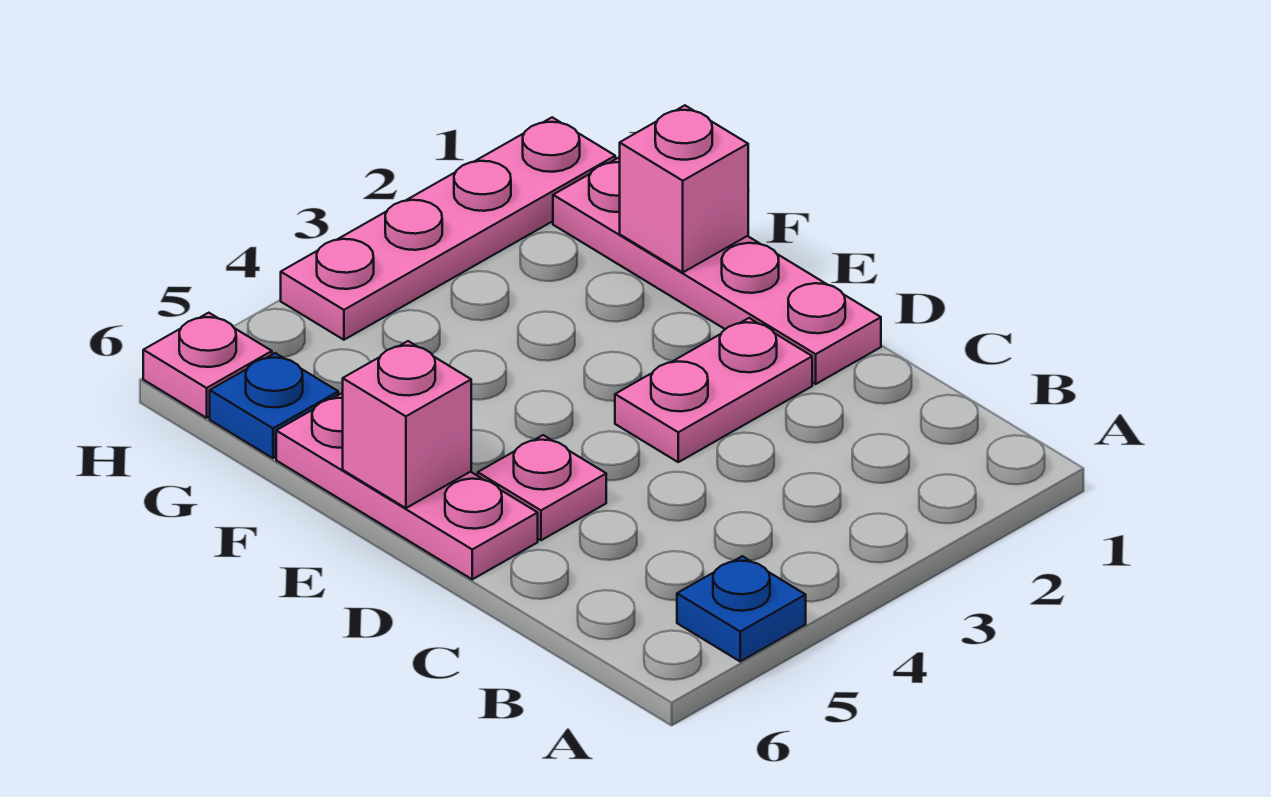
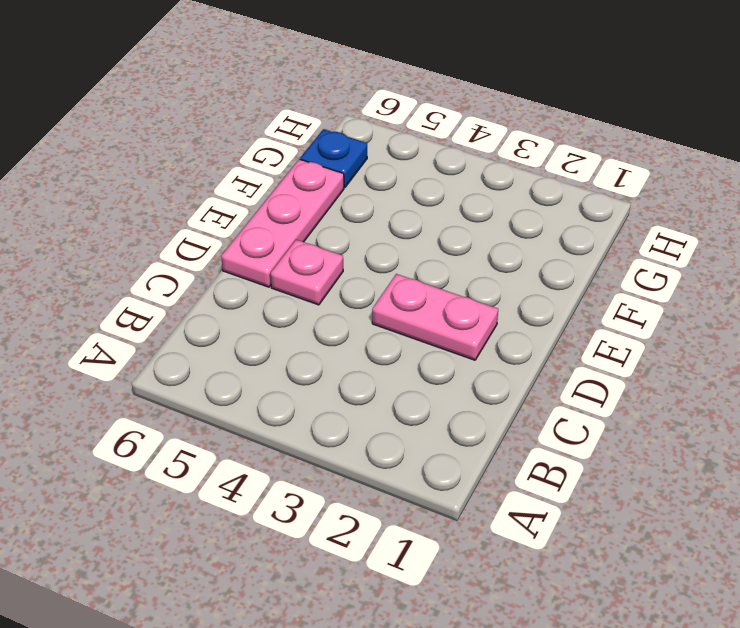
none -> blue plate A5 level 1
none -> pink plate D1:G1 level 1

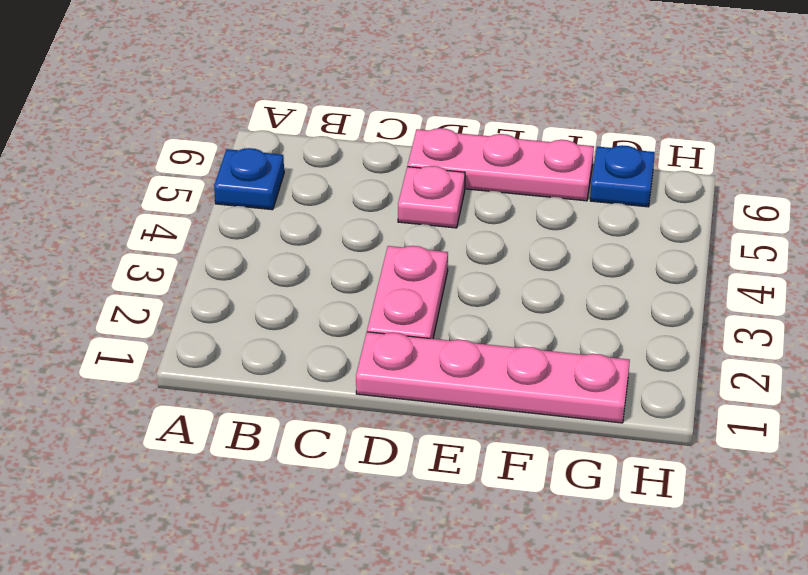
none -> pink plate H1:H4 level 1
none -> pink plate H6 level 1

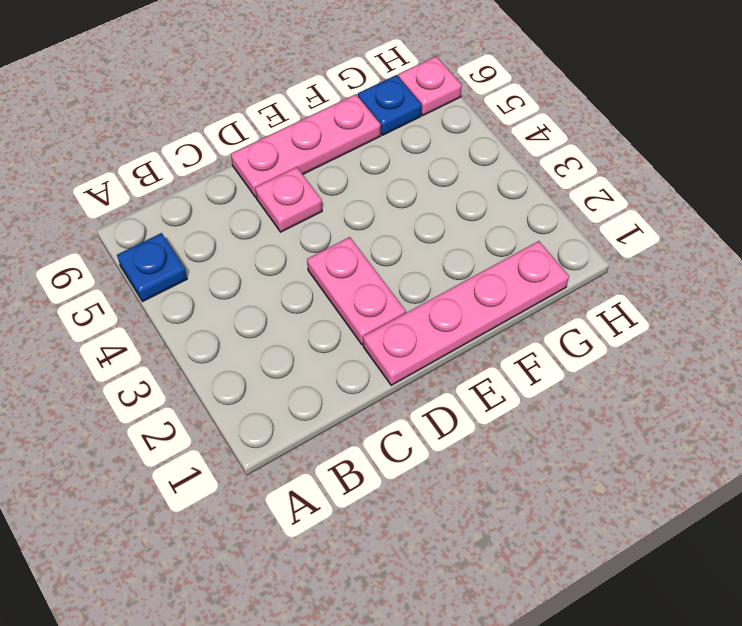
none -> pink plate H1:H4 level 1
none -> pink brick E6 level 2

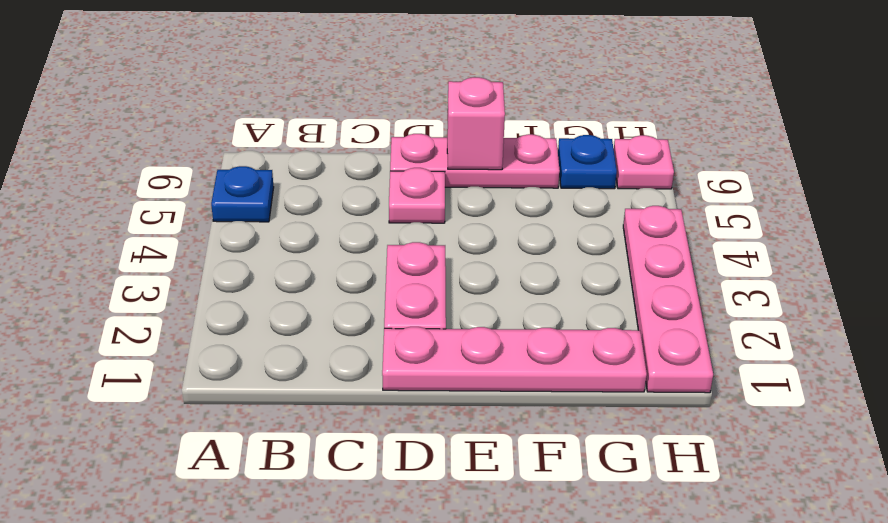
none -> pink brick F1 level 2

